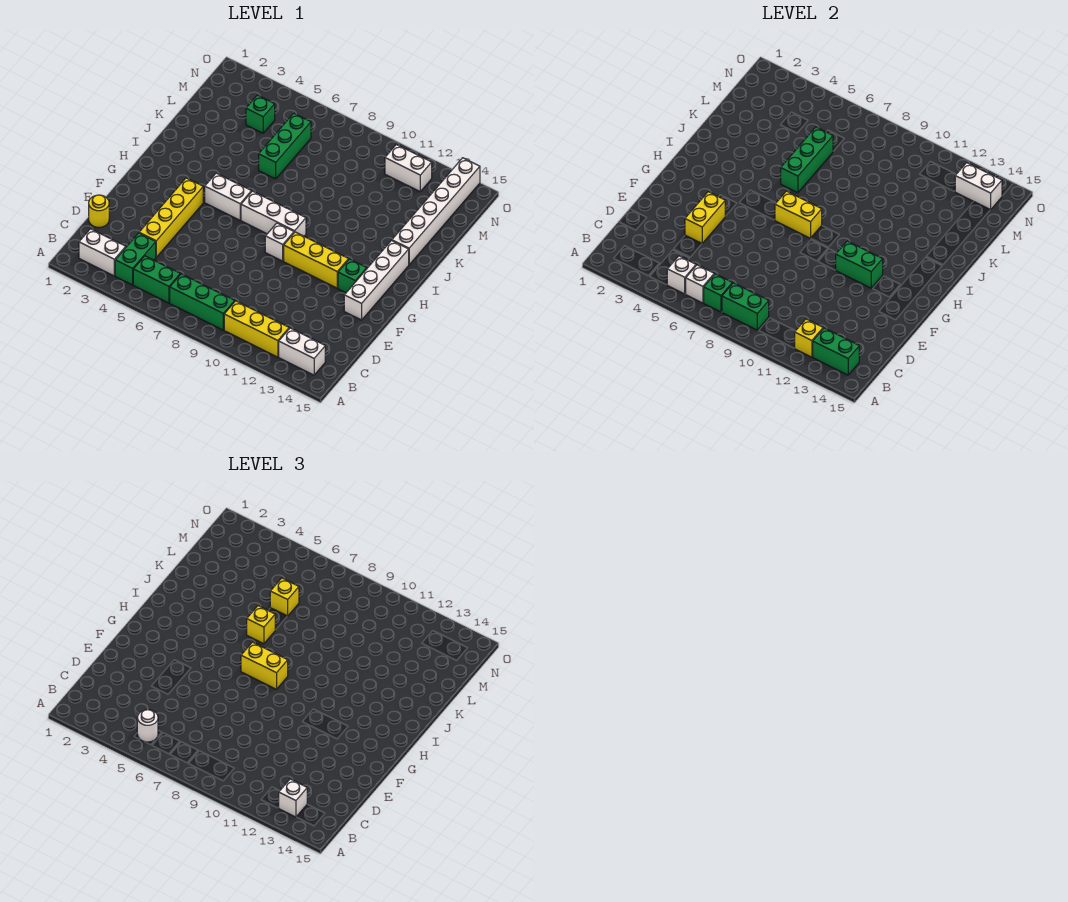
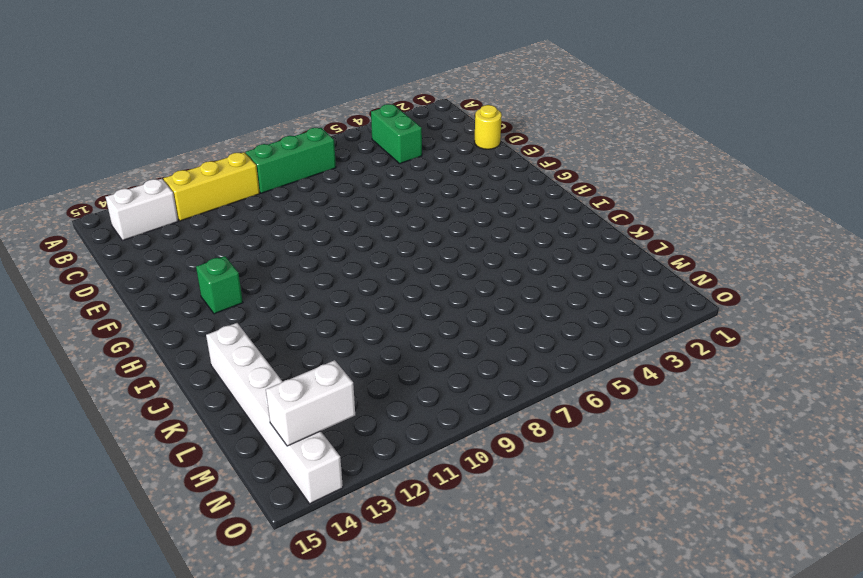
none -> white brick B2:B3 level 1
none -> green brick B5:B6 level 1
none -> yellow brick D4:G4 level 1
none -> white brick F14:I14 level 1

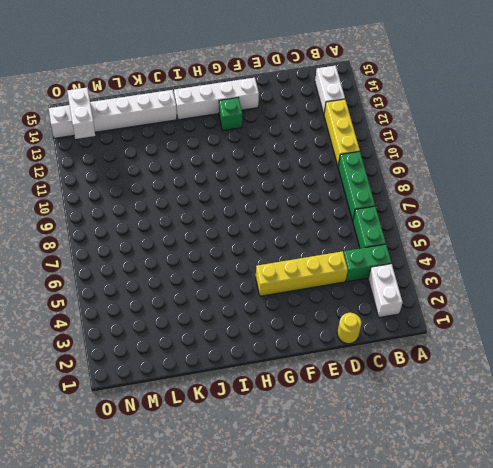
none -> white brick G9 level 1
none -> yellow brick G10:G12 level 1
none -> white brick H5:H6 level 1
none -> white brick H7:H9 level 1

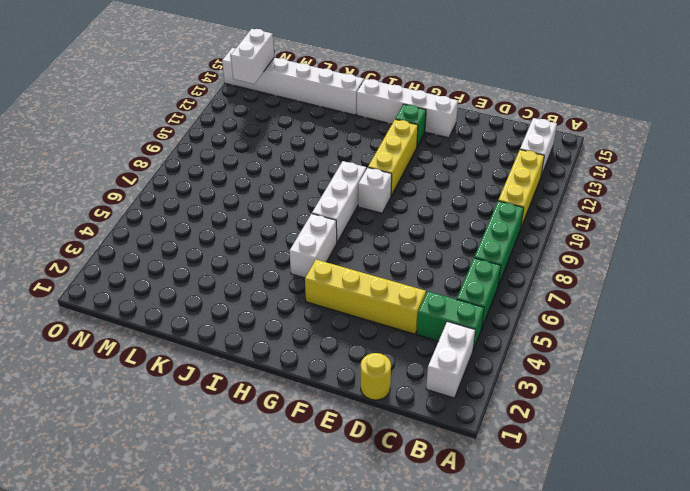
none -> green brick K6:M6 level 1
none -> green brick M4 level 1
none -> white brick N11:N12 level 1
none -> white brick B5 level 2

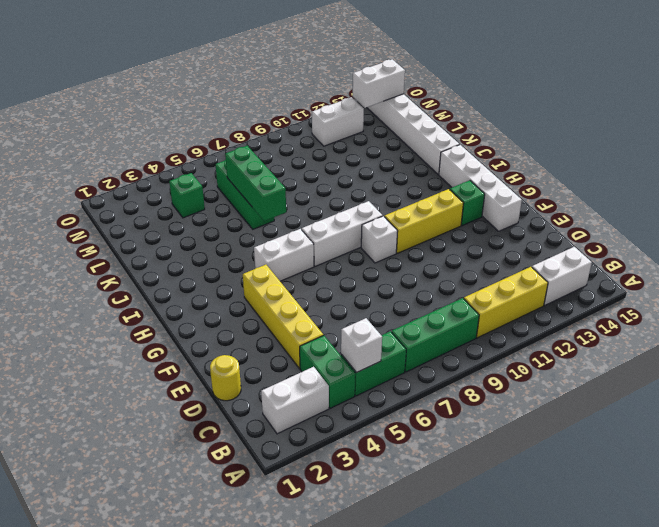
none -> white brick B6 level 2
none -> green brick B7 level 2
none -> green brick B8:B9 level 2
none -> yellow brick B12 level 2

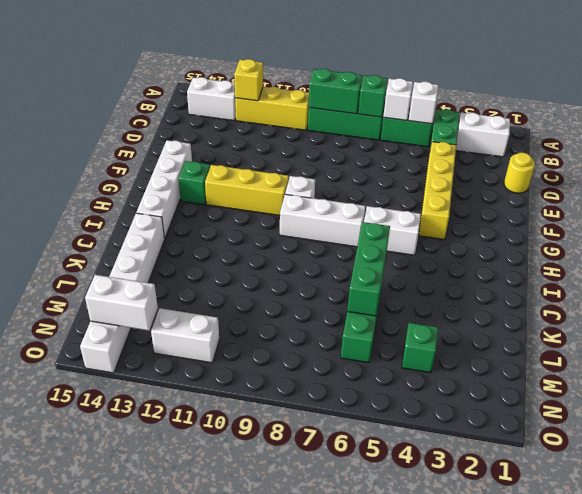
none -> green brick B13:B14 level 2
none -> yellow brick E4:F4 level 2
none -> green brick G11:G12 level 2
none -> yellow brick H7:H8 level 2

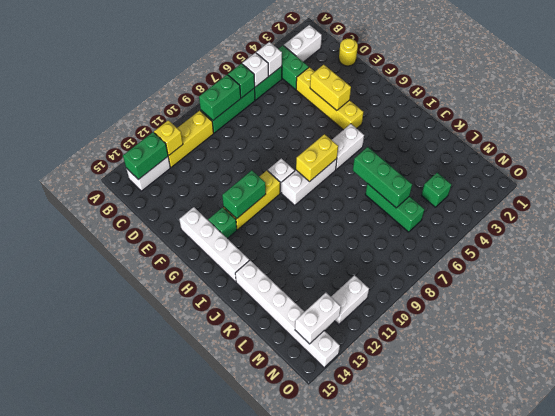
none -> white round brick B5 level 3
none -> white brick B13 level 3
none -> yellow brick H7:H8 level 3
none -> yellow brick J6 level 3

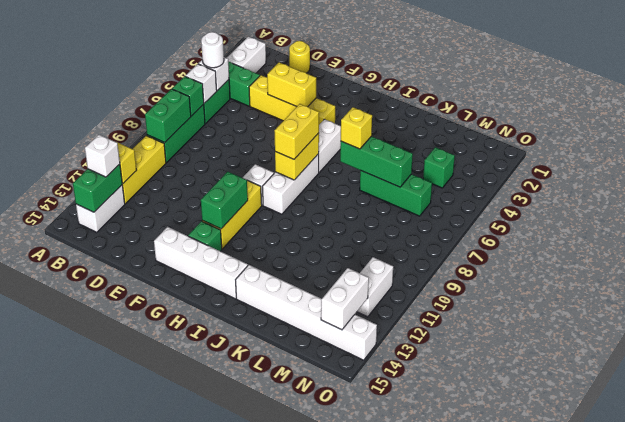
none -> yellow brick L6 level 3

